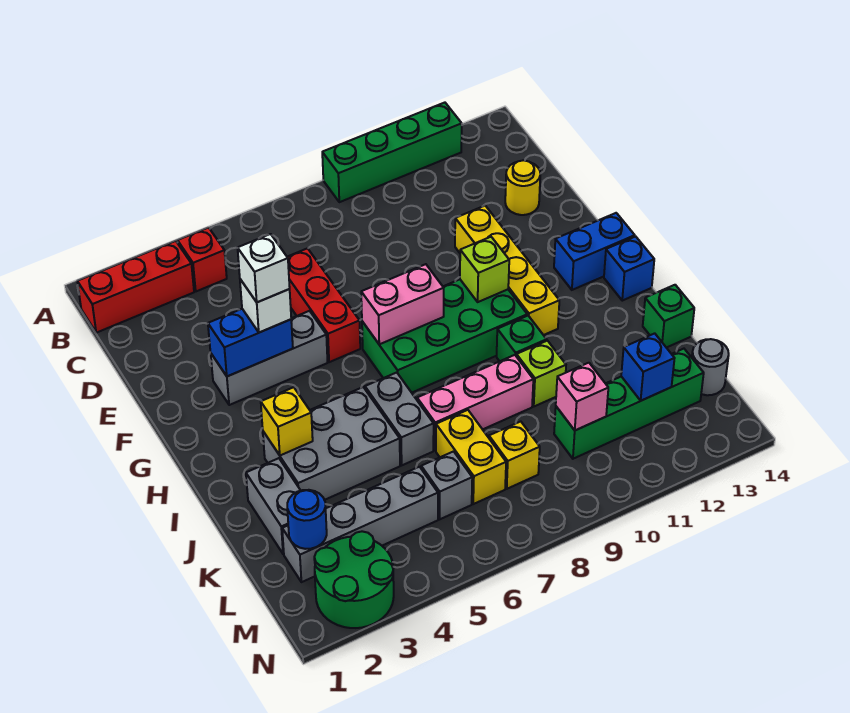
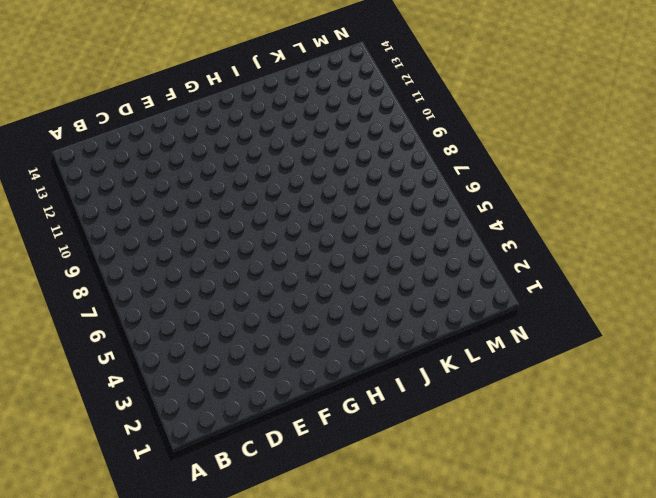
none -> green brick A9:A12 level 1
none -> red brick B1:B3 level 1
none -> red brick B4 level 1
none -> red brick D6:F6 level 1

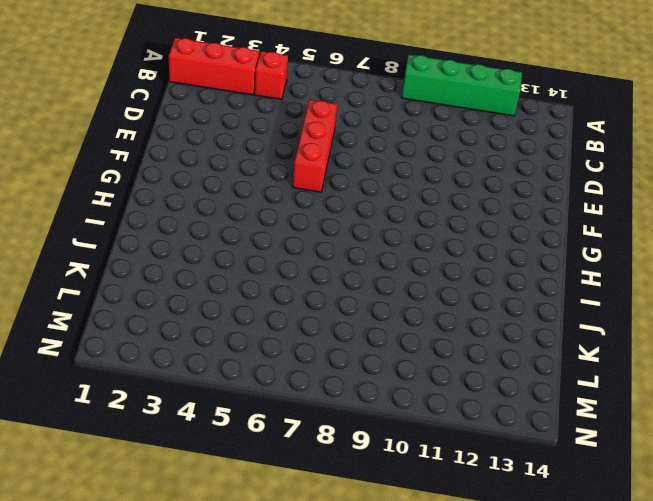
none -> yellow round brick D13 level 1
none -> yellow brick E11:H11 level 1
none -> grey brick F3:F5 level 1
none -> green brick G7:H10 level 1

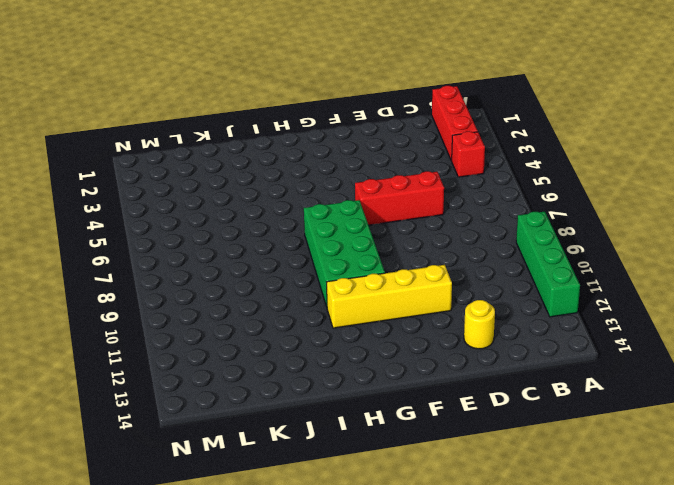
none -> grey brick F3:F5 level 1
none -> blue brick G13:G14 level 1
none -> blue brick H14 level 1
none -> grey brick I3:J5 level 1

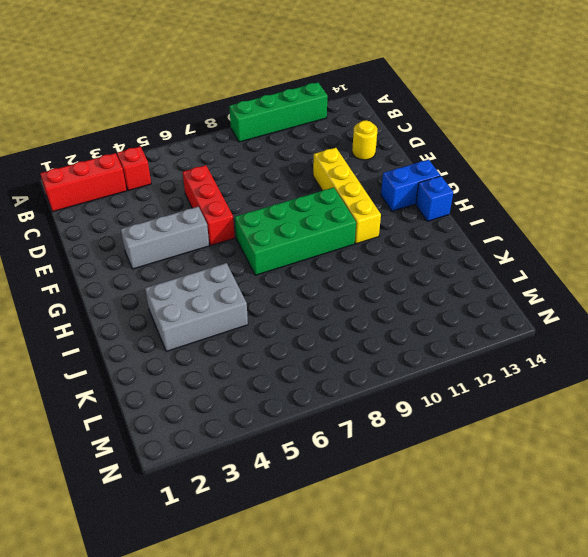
none -> grey brick I6:J6 level 1
none -> green brick I10 level 1
none -> grey brick J2:K2 level 1
none -> pink brick J7:J9 level 1

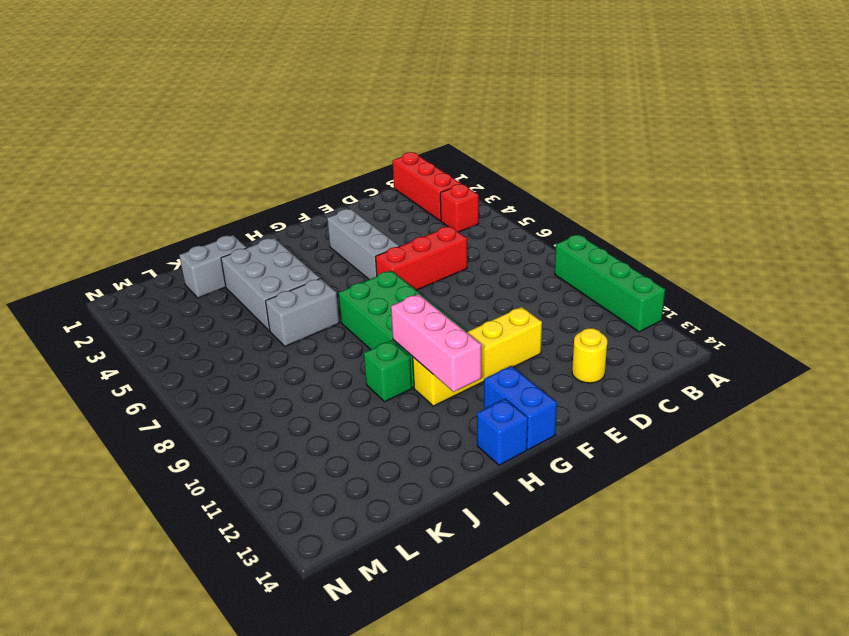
pink brick H10:H12 level 2 -> pink brick J7:J9 level 1
none -> lime brick J10 level 1
none -> green brick J14 level 1
none -> yellow brick K7:L7 level 1
none -> grey brick L2:L5 level 1

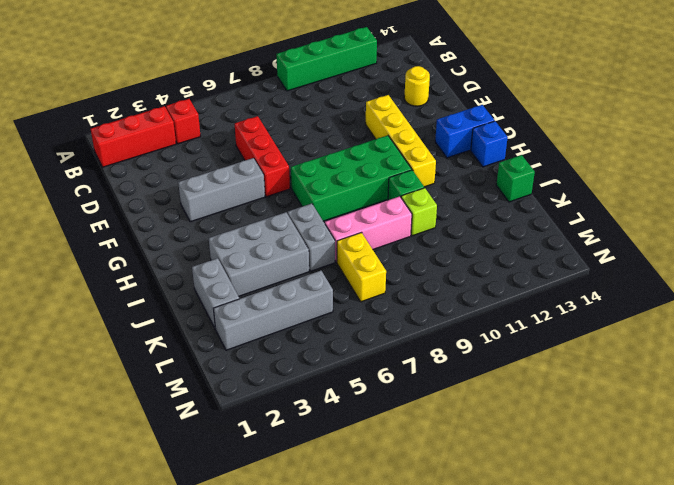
none -> grey brick L6 level 1
none -> yellow brick L8 level 1
none -> green brick L10:L13 level 1
none -> grey round brick L14 level 1

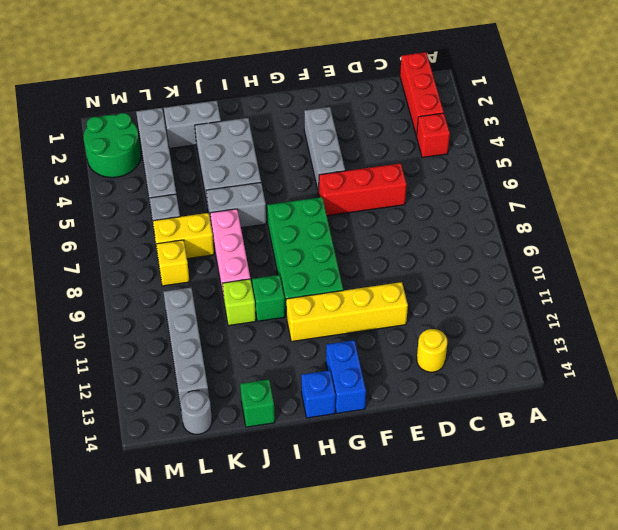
grey brick L10:L13 level 1 -> green brick L10:L13 level 1
none -> green brick A9:A12 level 1
none -> blue brick F3:F4 level 2
none -> pink brick G7:G8 level 2
none -> lime brick G10 level 2

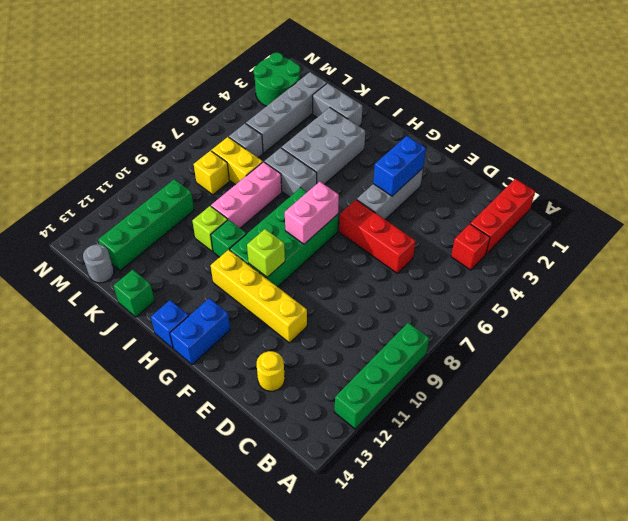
none -> yellow brick I3 level 2
none -> blue round brick L2 level 2
none -> pink brick L10 level 2
none -> blue brick L12 level 2

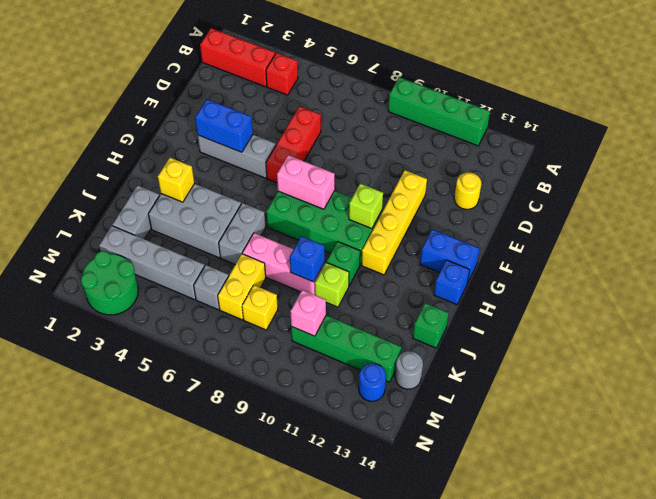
blue brick J9 level 2 -> blue brick L12 level 2
blue round brick M13 level 1 -> blue round brick L2 level 2
none -> white brick F4 level 3
none -> white brick F4 level 4

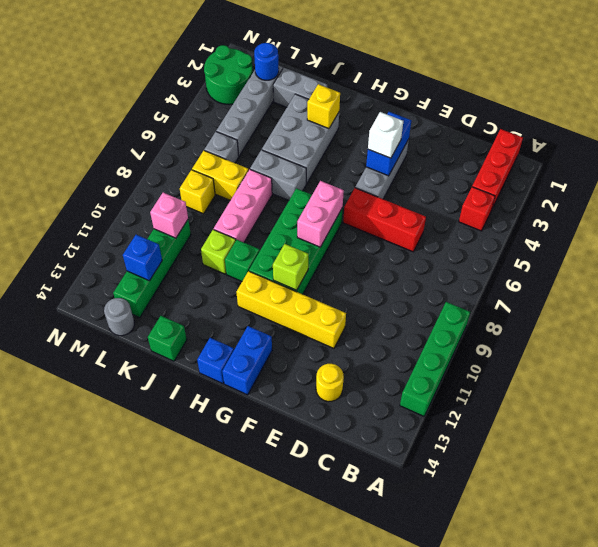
none -> white brick F4 level 4

